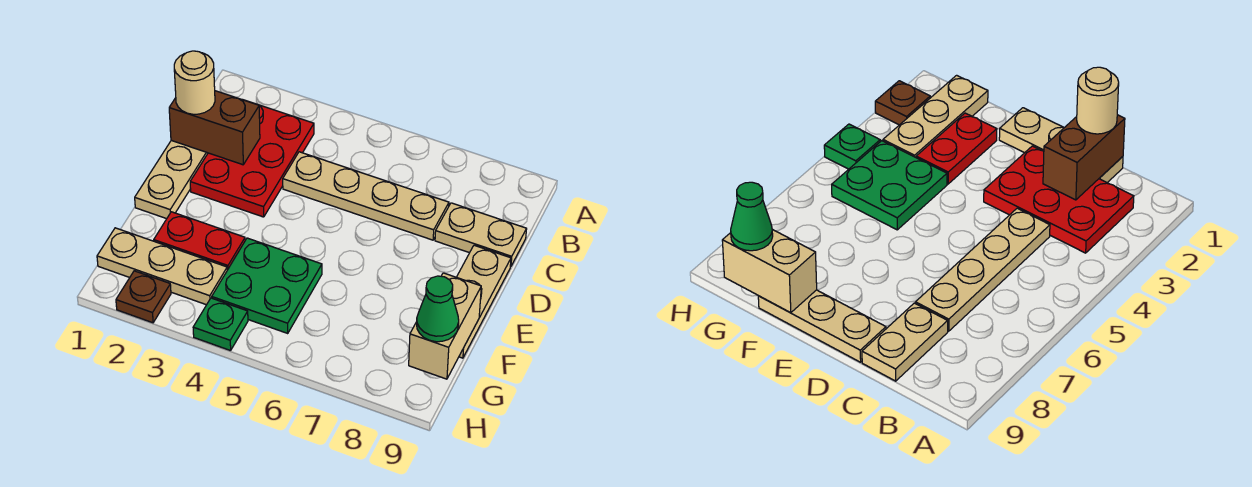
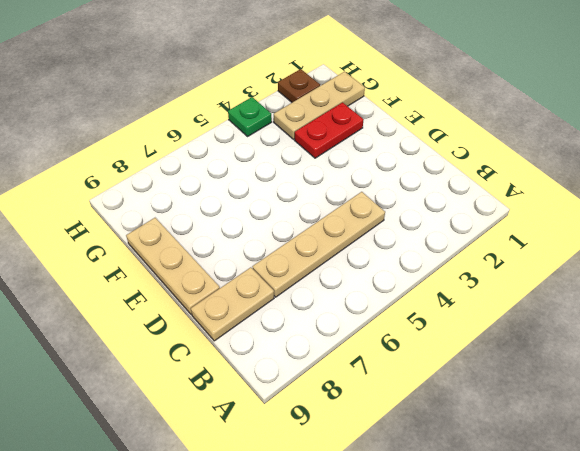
none -> red plate B2:D3 level 1
none -> tan plate C1:E1 level 1
none -> green plate F4:G5 level 1

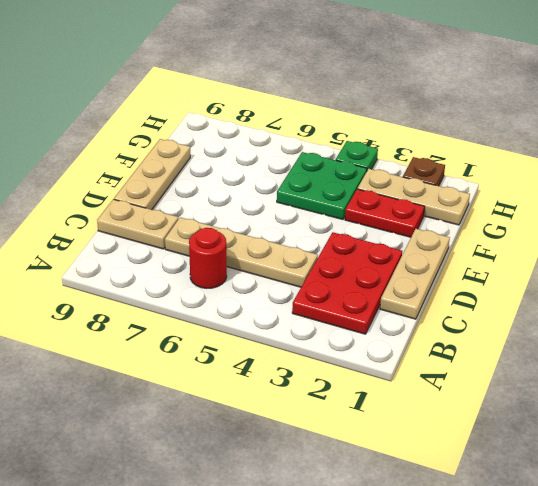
red round brick B6 level 1 -> none
none -> brown brick C1:C2 level 2
none -> tan brick F9:G9 level 2
none -> tan round brick C1 level 3

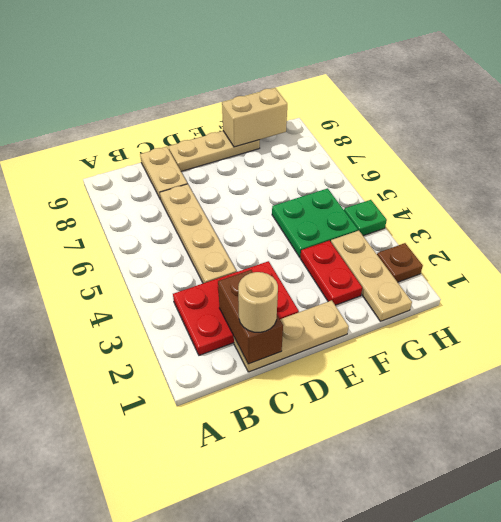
none -> green cone G9 level 3

